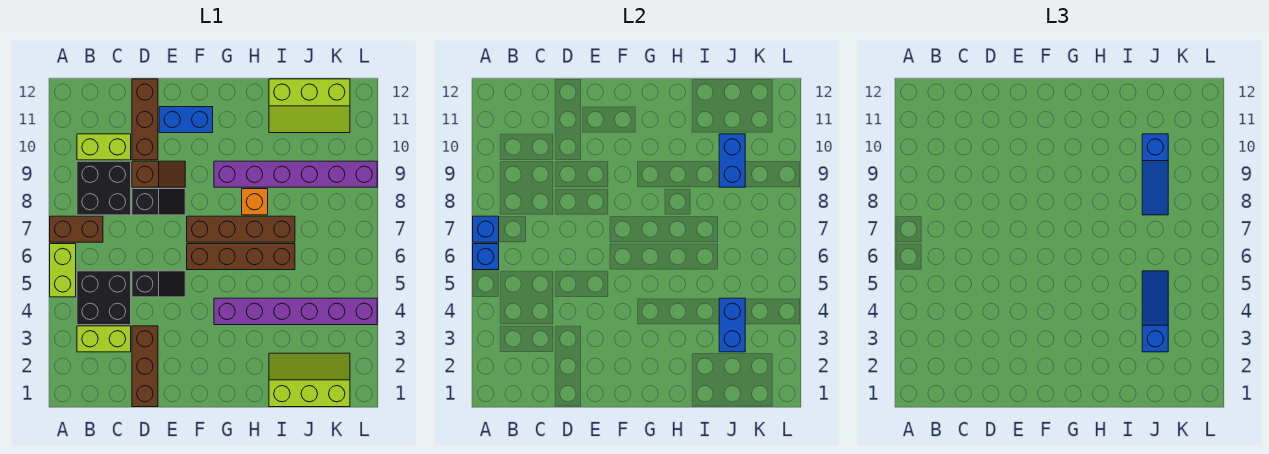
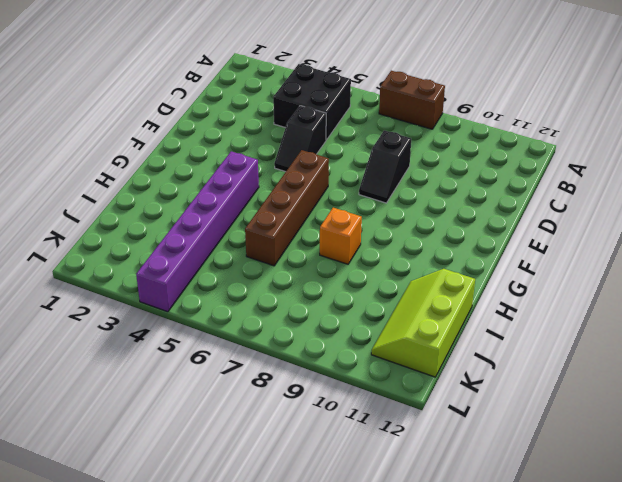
brown brick A7:A8 level 1 -> brown brick A7:B7 level 1
none -> lime brick A5:A6 level 1
none -> lime brick B3:C3 level 1
none -> black brick B8:C9 level 1

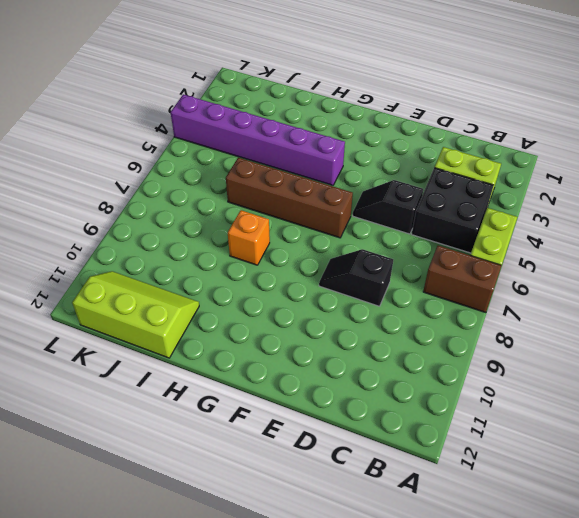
none -> black brick B8:C9 level 1
none -> lime brick B10:C10 level 1
none -> brown brick D1:D3 level 1

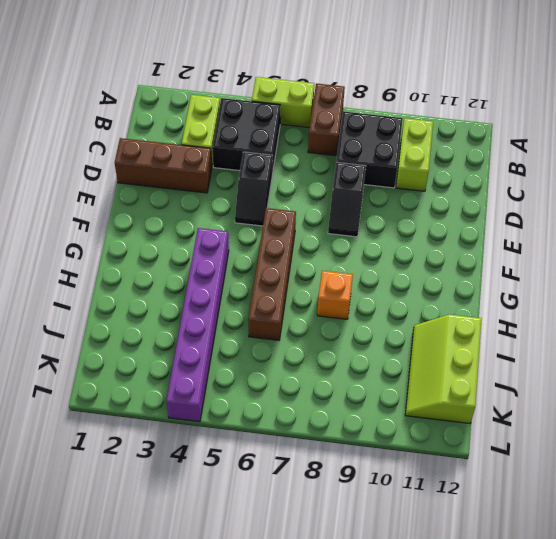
none -> brown slope D9:E9 level 1 top D
none -> brown brick D10:D12 level 1
none -> blue brick E11:F11 level 1

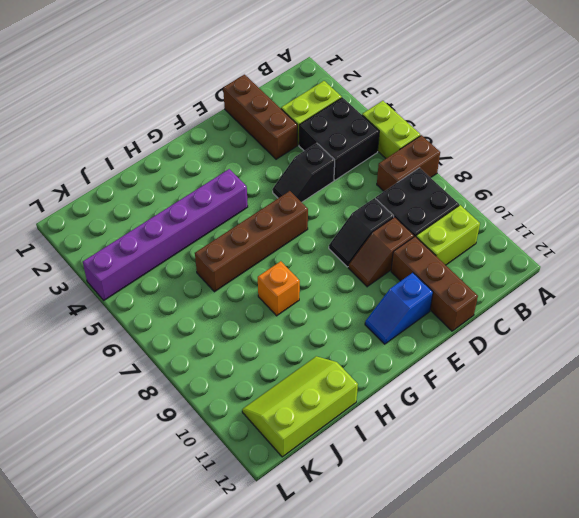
blue slope E11:F11 level 1 top E -> blue brick E11:F11 level 1
none -> brown brick F7:I7 level 1
none -> purple brick G9:L9 level 1
none -> lime slope I1:K2 level 1 top 1

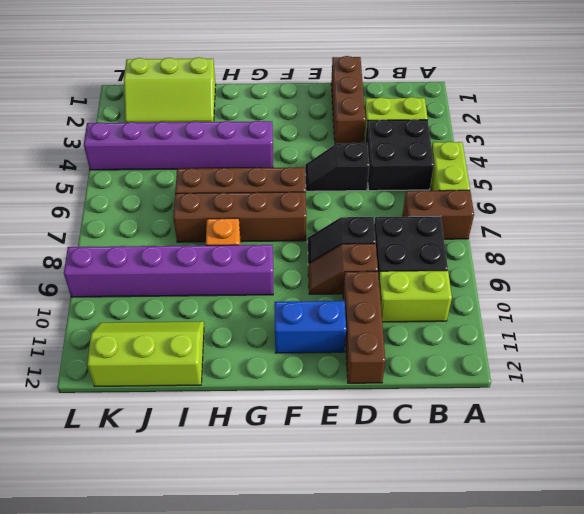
none -> blue brick A6 level 2
none -> blue brick A7 level 2
none -> blue brick J3:J4 level 2

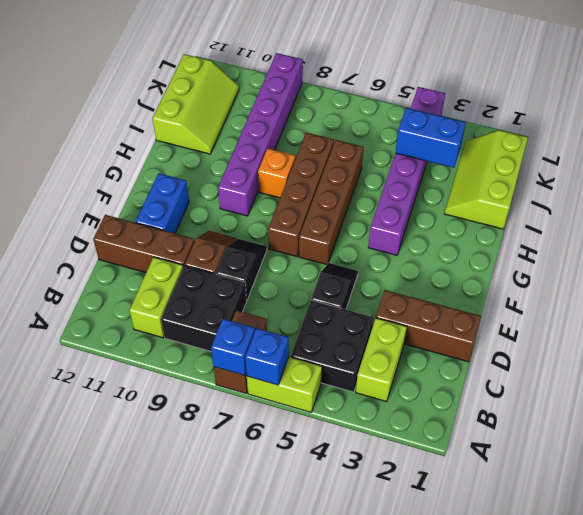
none -> blue brick J9:J10 level 2
none -> blue slope J3:J5 level 3 top 3
none -> blue slope J8:J10 level 3 top 10

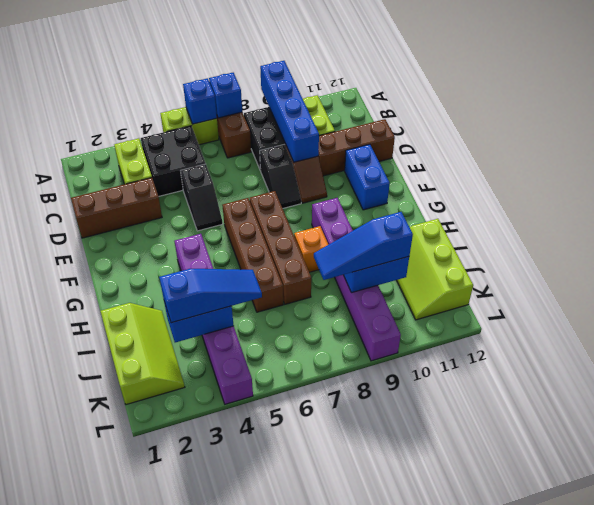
blue brick A9:D9 level 2 -> none

